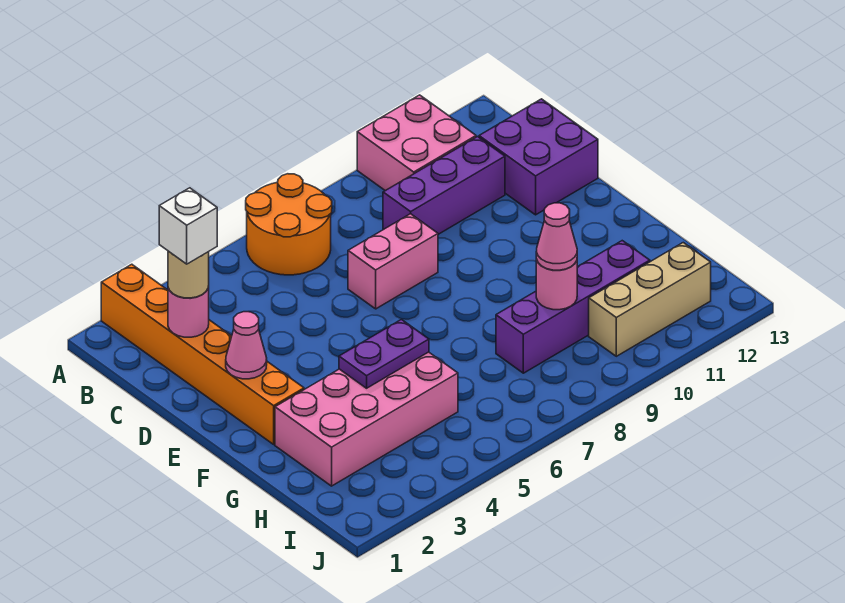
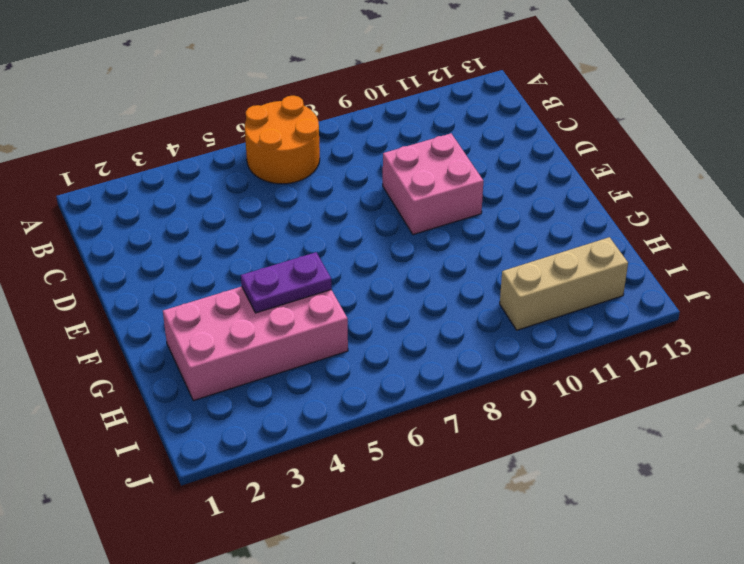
pink brick D9:E10 level 1 -> pink brick A10:B11 level 1
none -> orange brick A2:F2 level 1
none -> purple brick C9:C11 level 1
none -> purple brick C12:D13 level 1

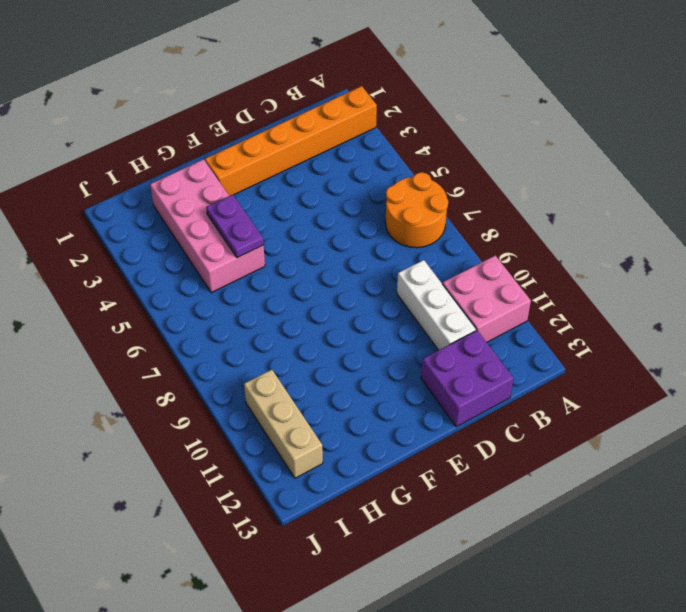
white brick C9:C11 level 1 -> purple brick C9:C11 level 1
none -> pink brick D7:D8 level 1
none -> purple brick H8:H11 level 1
none -> pink round brick C2 level 2

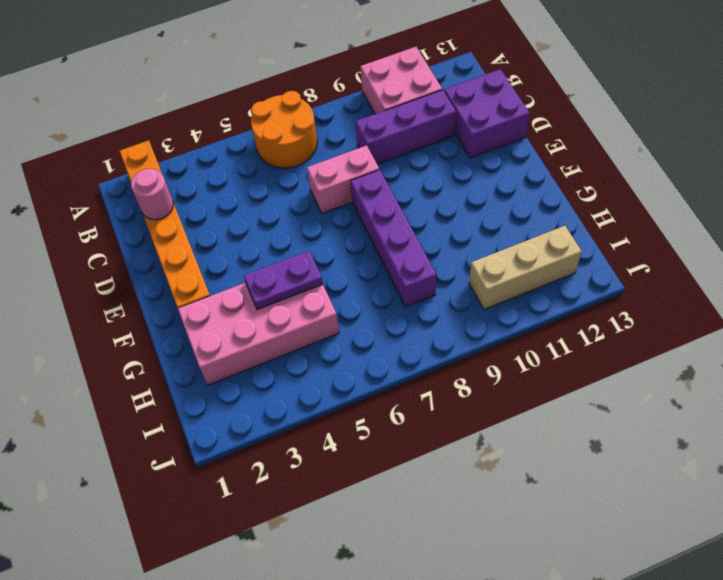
purple brick E8:H8 level 1 -> purple brick H8:H11 level 1
none -> pink cone E2 level 2
none -> pink round brick H9 level 2
none -> tan round brick C2 level 3

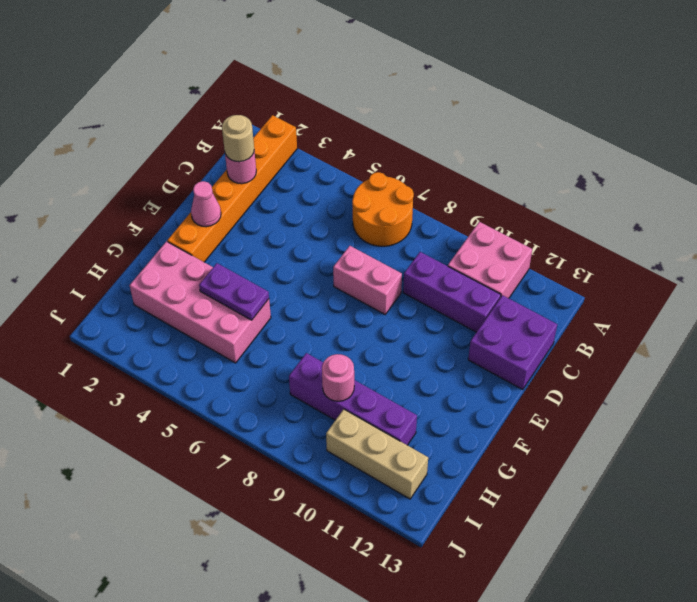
none -> pink cone H9 level 3
none -> white brick C2 level 4

